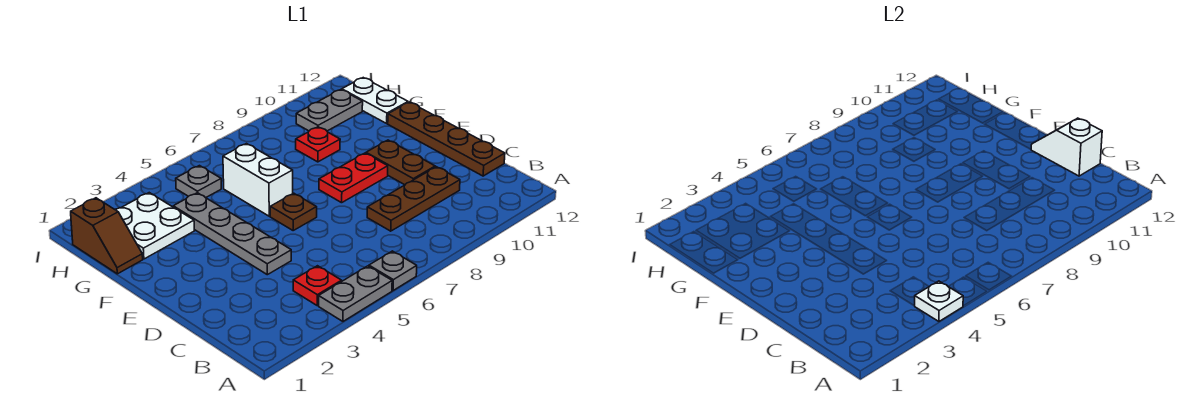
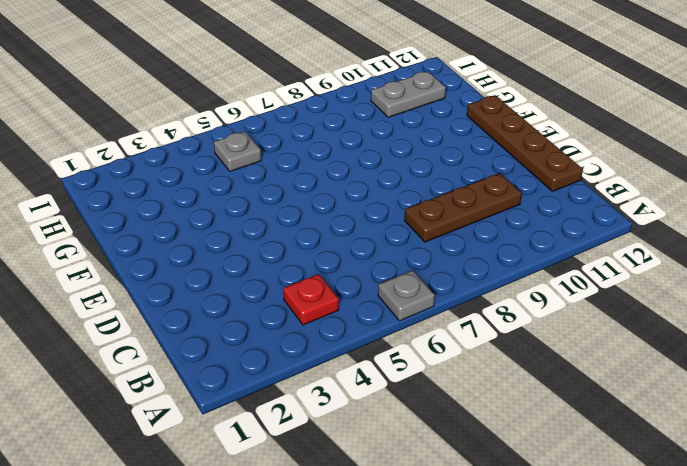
none -> grey plate A4:A5 level 1
none -> grey plate D4:G4 level 1
none -> brown plate D10:E10 level 1

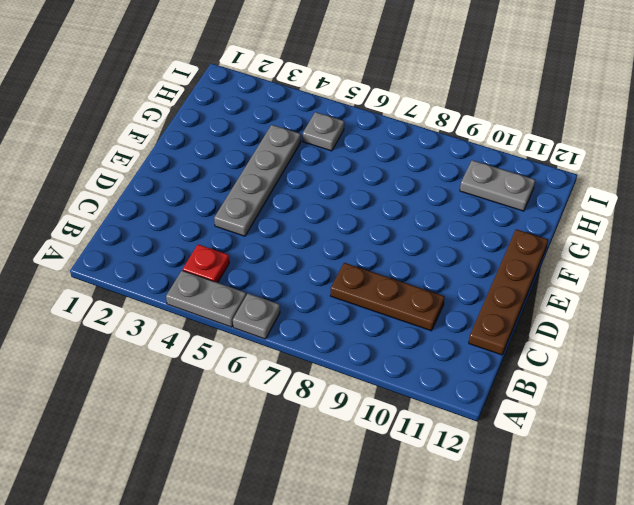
none -> brown plate D10:E10 level 1
none -> brown plate E6 level 1
none -> red plate E8:E9 level 1

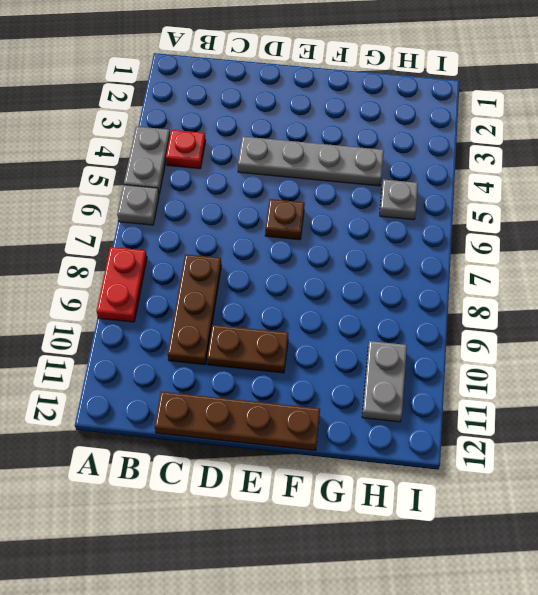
red plate A8:A9 level 1 -> red plate E8:E9 level 1
none -> white brick F6:G6 level 1
none -> brown slope G1:H1 level 1 top H
none -> white plate G2:H3 level 1

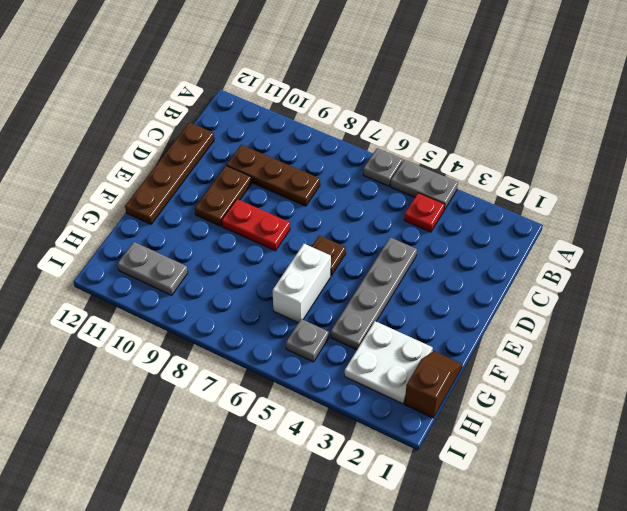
none -> red plate G9 level 1
none -> white plate G12:H12 level 1
none -> white plate A4 level 2

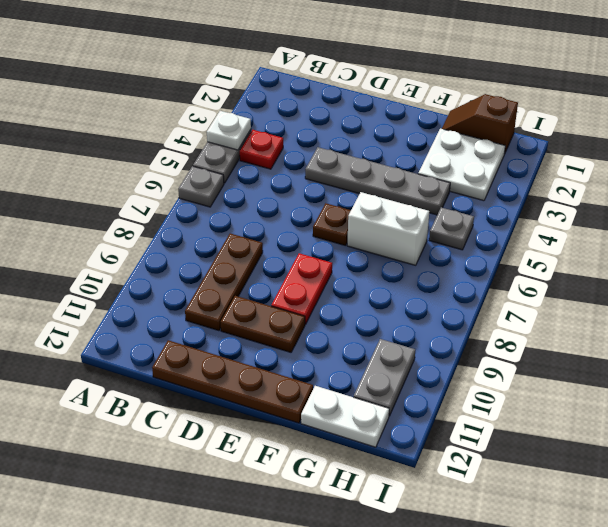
none -> red plate G9 level 1
none -> white slope C12:D12 level 2 top C

